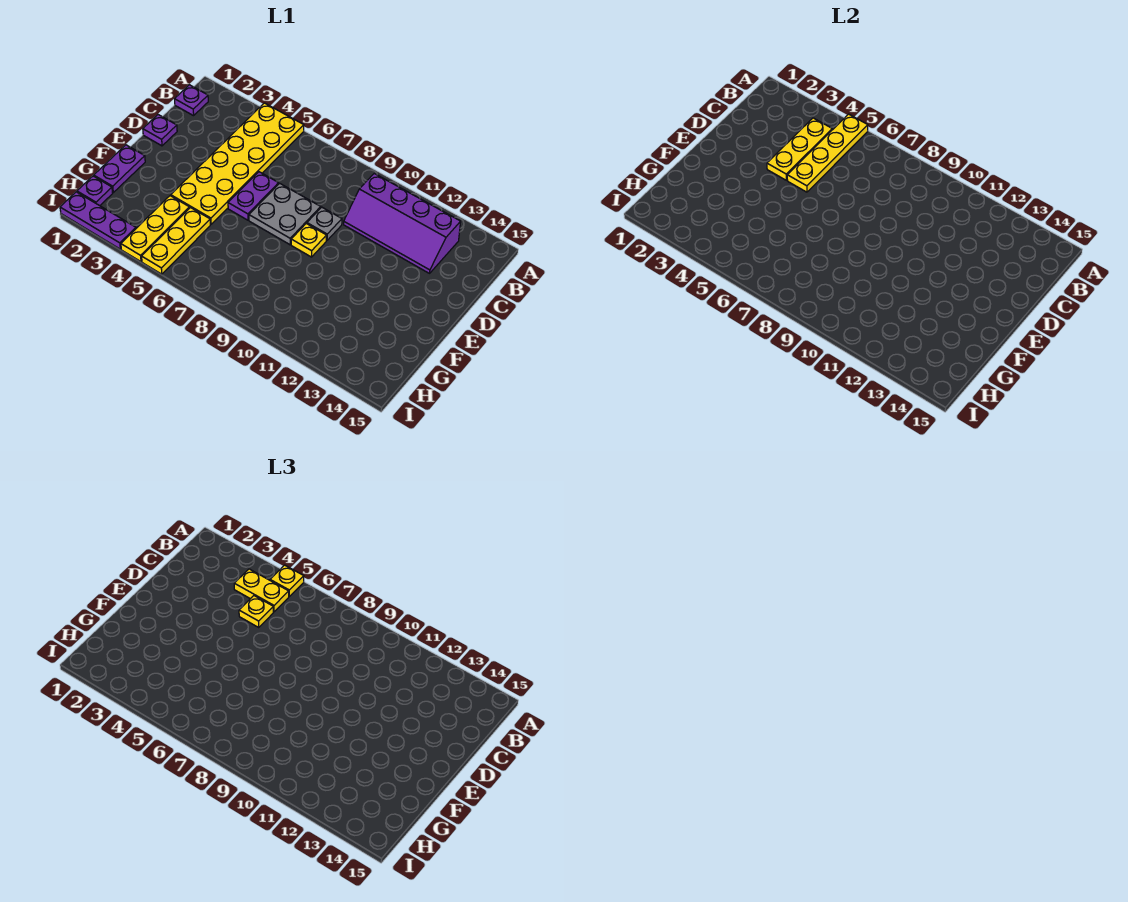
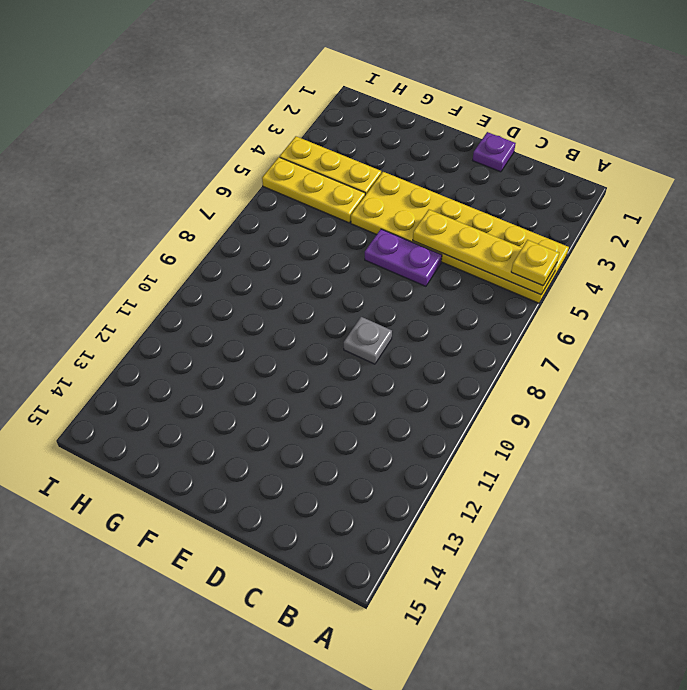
none -> purple plate B1 level 1
none -> purple slope B10:C13 level 1 top B
none -> grey plate D7:E8 level 1

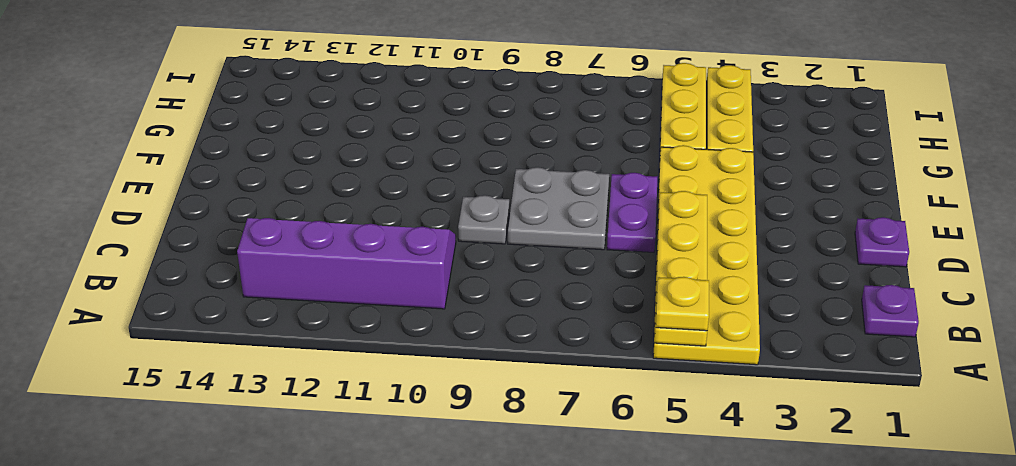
none -> yellow plate E9 level 1
none -> purple plate F1:G1 level 1
none -> purple plate H1 level 1

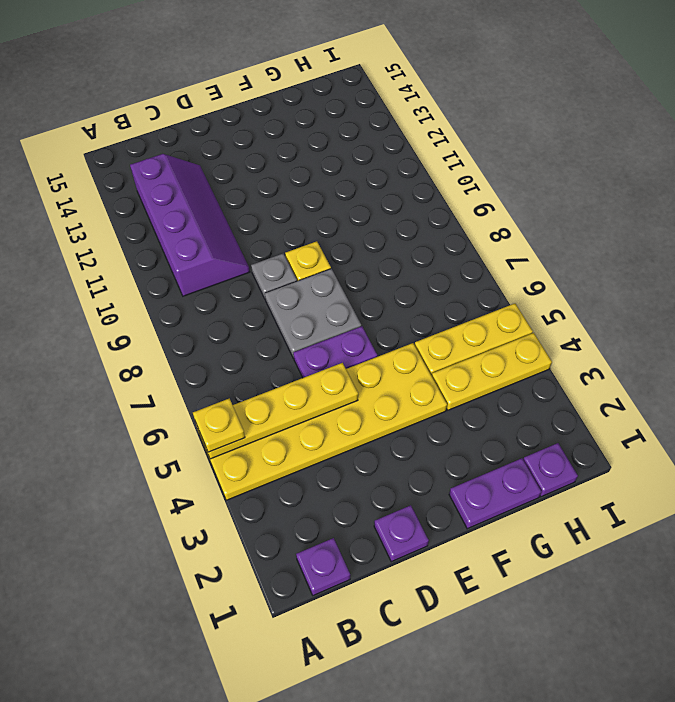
none -> purple plate I1:I3 level 1
none -> yellow plate B4:D4 level 2
none -> yellow plate B4:B5 level 3

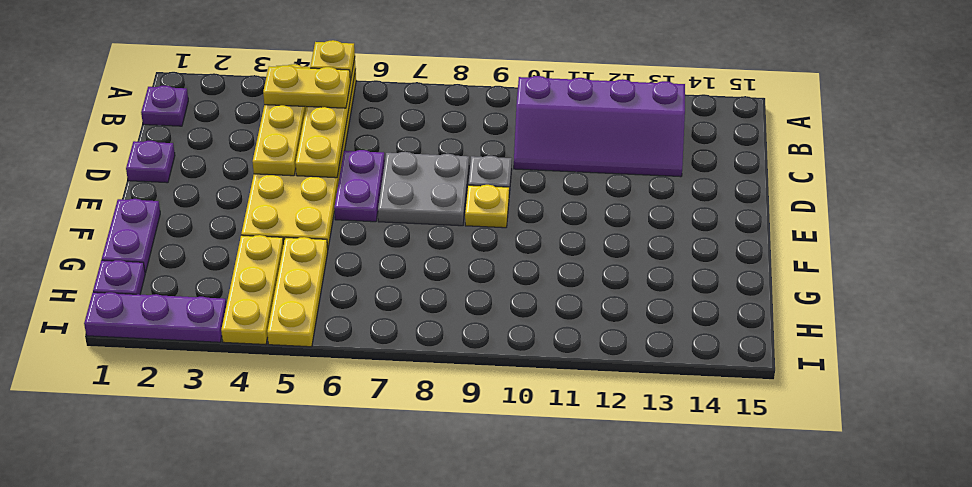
none -> yellow plate C5 level 3

